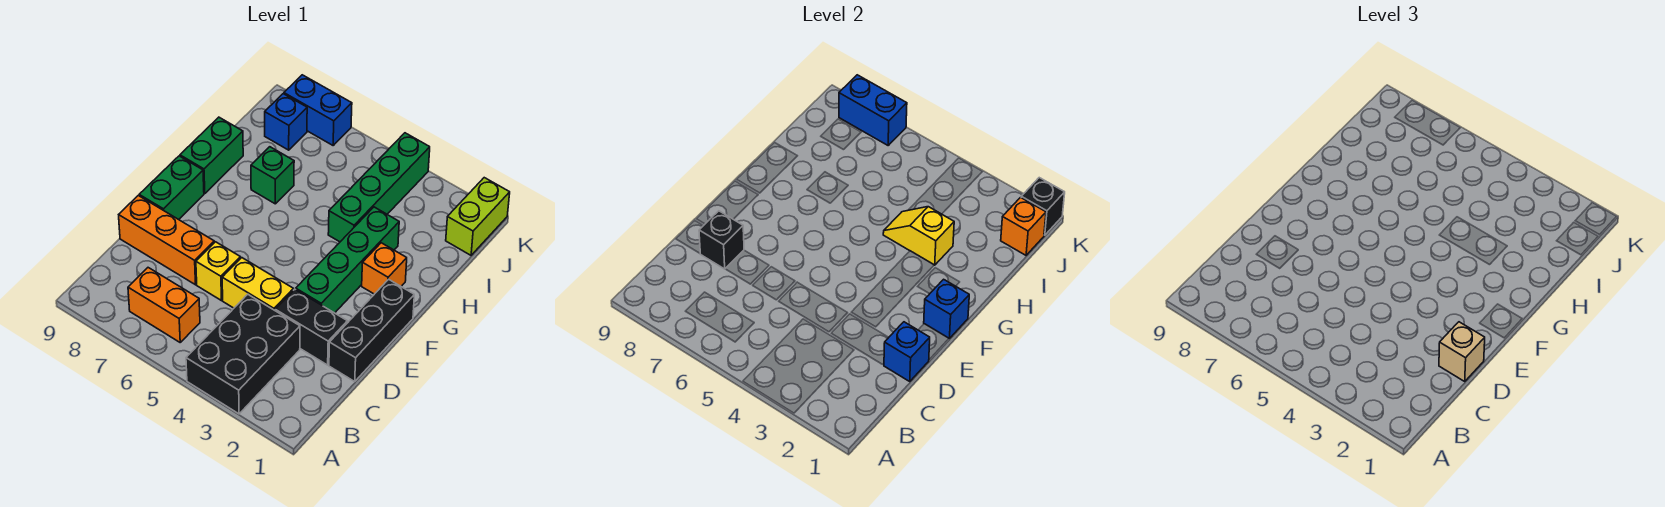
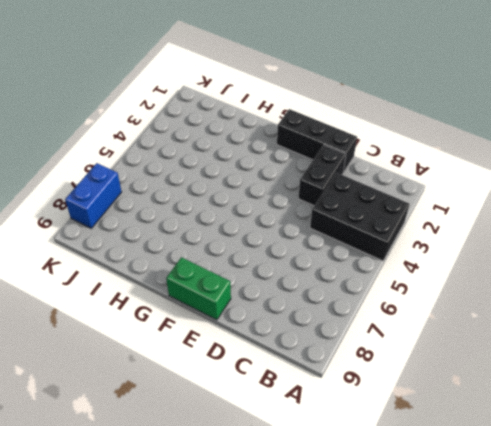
none -> orange brick B6:B7 level 1
none -> yellow brick D4:D5 level 1
none -> yellow brick D6 level 1

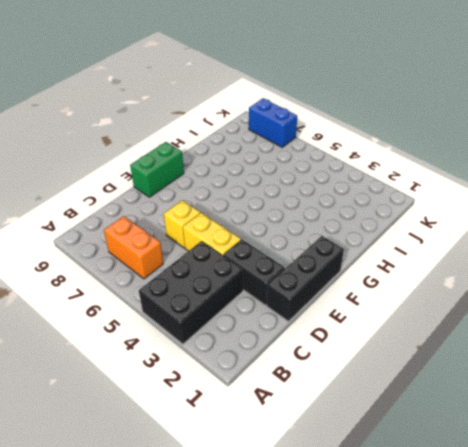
none -> orange brick D7:D9 level 1
none -> green brick E3:H3 level 1
none -> orange brick G2 level 1

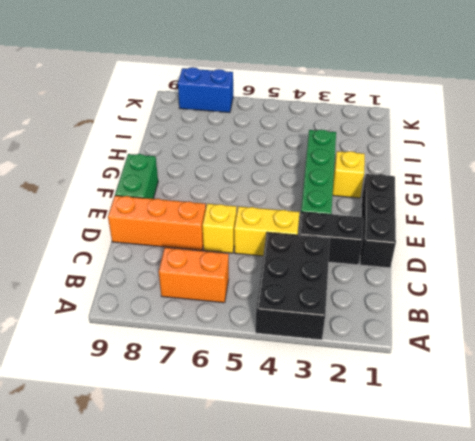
yellow brick G2 level 1 -> orange brick G2 level 1
none -> green brick G9:H9 level 1
none -> green brick H4:K4 level 1
none -> green brick H7 level 1

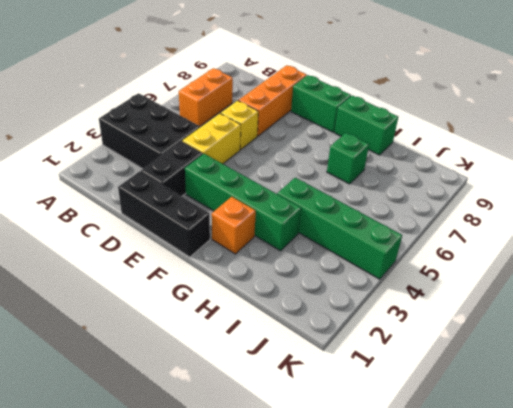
none -> lime brick J1:K1 level 1
none -> blue brick J8 level 1
none -> blue brick K7:K8 level 1

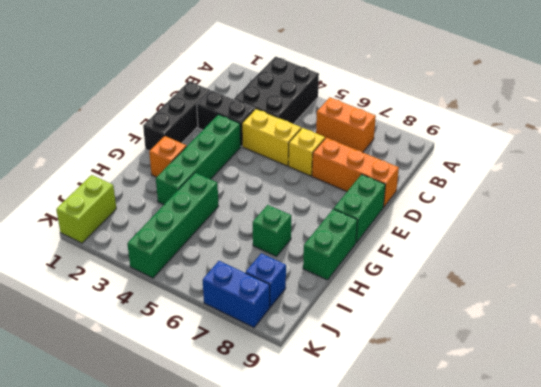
none -> blue brick D1 level 2
none -> black brick D8 level 2
none -> blue brick F1 level 2

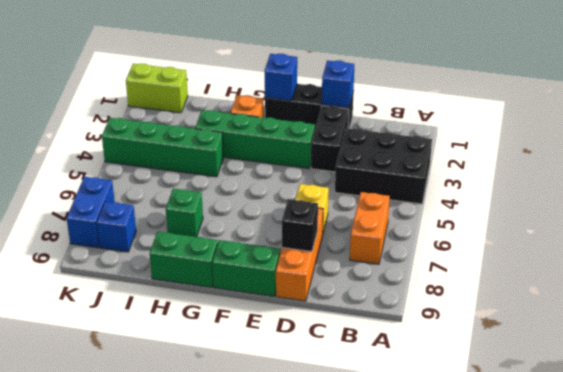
none -> yellow brick D4:D5 level 1
none -> yellow slope H3:H4 level 2 top 3
none -> orange brick J1 level 2

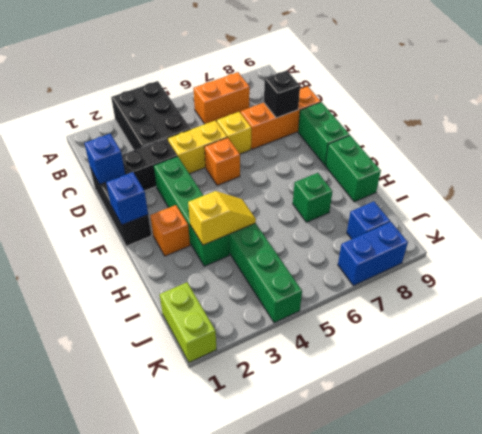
orange brick E5 level 1 -> orange brick J1 level 2
none -> black brick K1 level 2
none -> blue brick K7:K8 level 2
none -> tan brick D1 level 3

